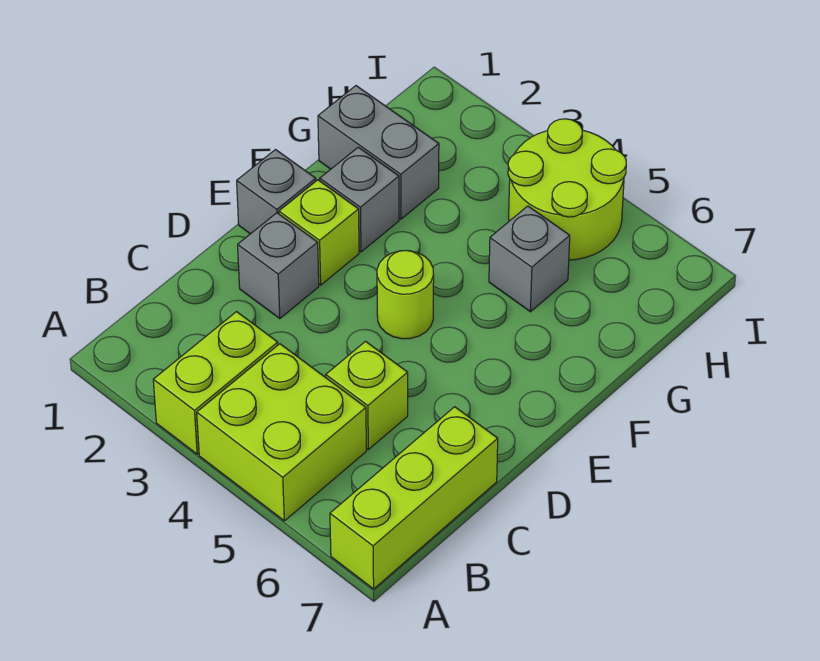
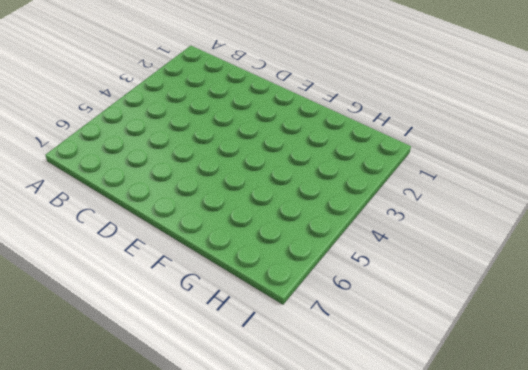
none -> lime brick A3:B3 level 1
none -> lime brick A4:B5 level 1
none -> lime brick A7:C7 level 1

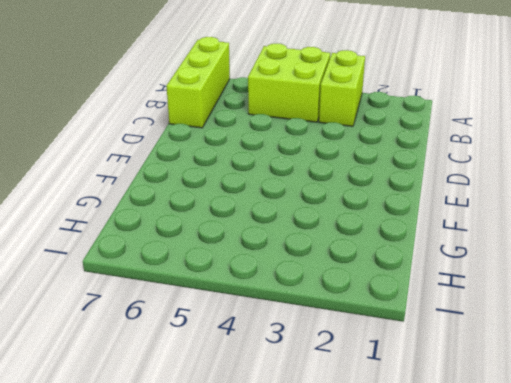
none -> lime brick C5 level 1
none -> grey brick D2 level 1
none -> grey brick E1 level 1

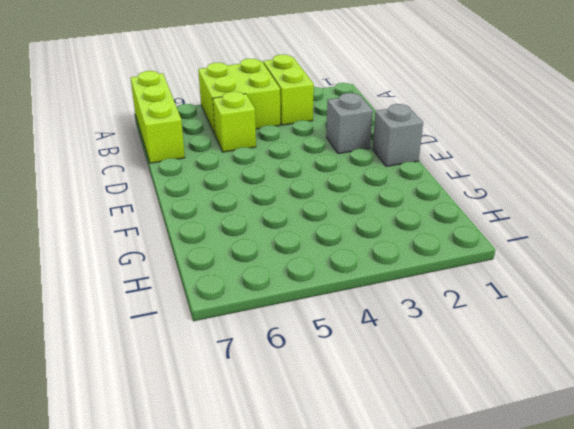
none -> lime brick E2 level 1
none -> lime round brick E4 level 1
none -> grey brick F2 level 1

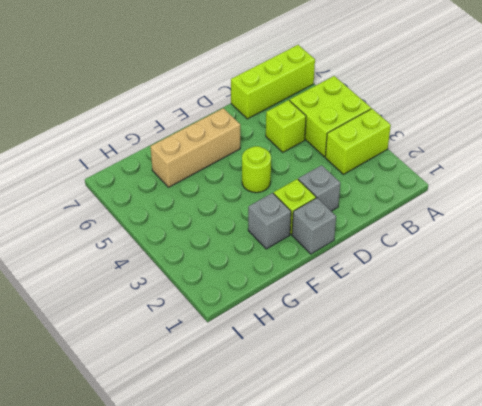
tan brick E6:G6 level 1 -> none
none -> grey brick G1:G2 level 1
none -> grey brick G5 level 1
none -> lime round brick H4:I5 level 1

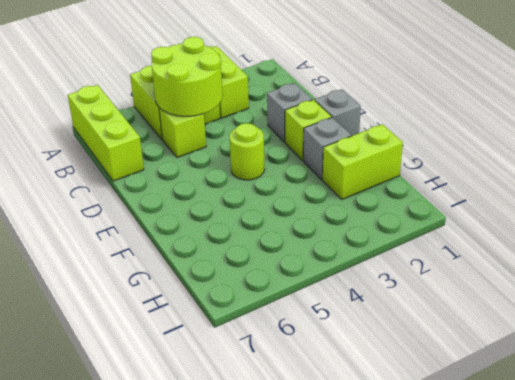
lime round brick B4:C5 level 2 -> lime round brick H4:I5 level 1
lime brick G1:G2 level 1 -> grey brick G1:G2 level 1
none -> grey brick G5 level 1

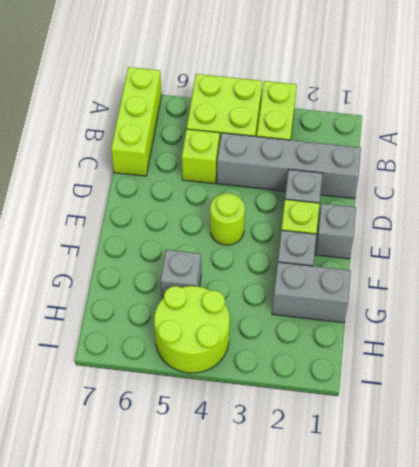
grey brick C1:C4 level 1 -> none

